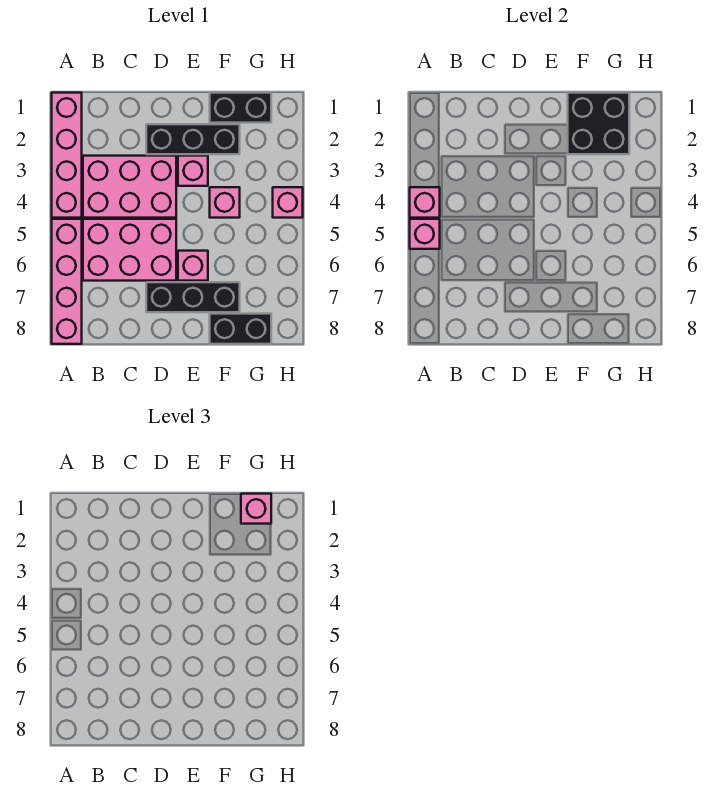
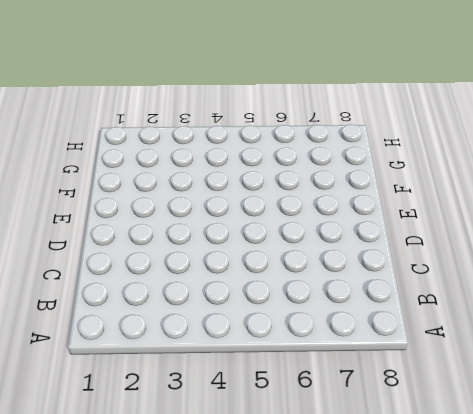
none -> pink brick A1:A4 level 1
none -> pink brick A5:A8 level 1
none -> pink brick B3:D4 level 1

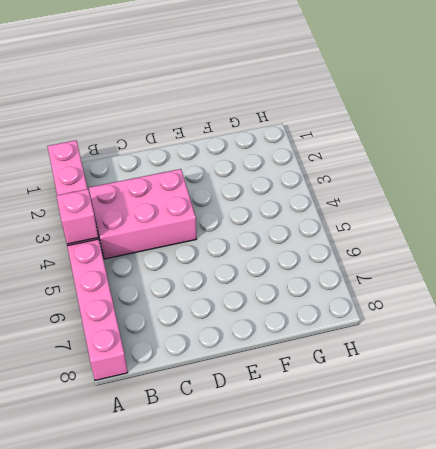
none -> pink brick B5:D6 level 1
none -> black brick D2:F2 level 1
none -> black brick D7:F7 level 1

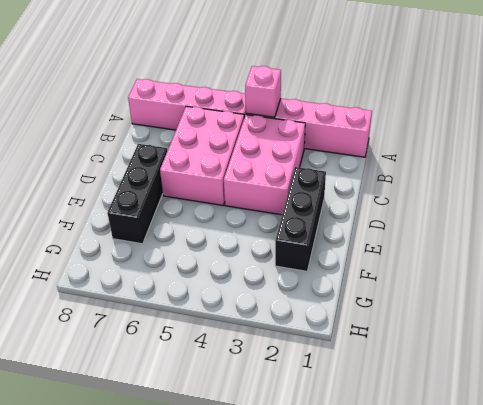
none -> pink brick E3 level 1
none -> pink brick E6 level 1
none -> black brick F1:G1 level 1

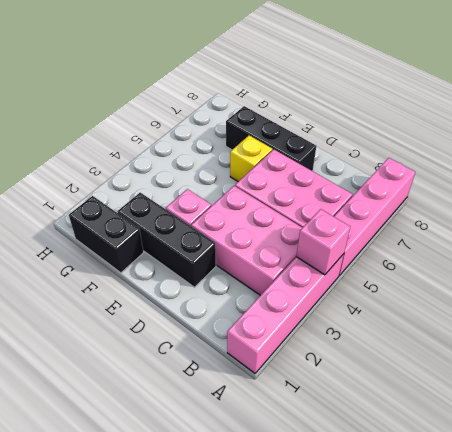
yellow brick E6 level 1 -> pink brick E6 level 1
none -> pink brick F4 level 1
none -> black brick F8:G8 level 1
none -> pink brick H4 level 1

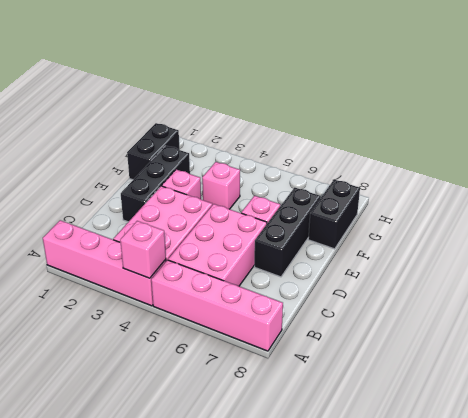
none -> pink brick H4 level 1
none -> pink brick A5 level 2
none -> black brick F1:G2 level 2

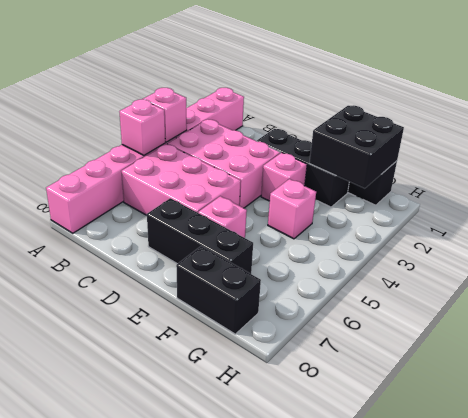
none -> pink brick H4 level 1
none -> pink brick G1 level 3

